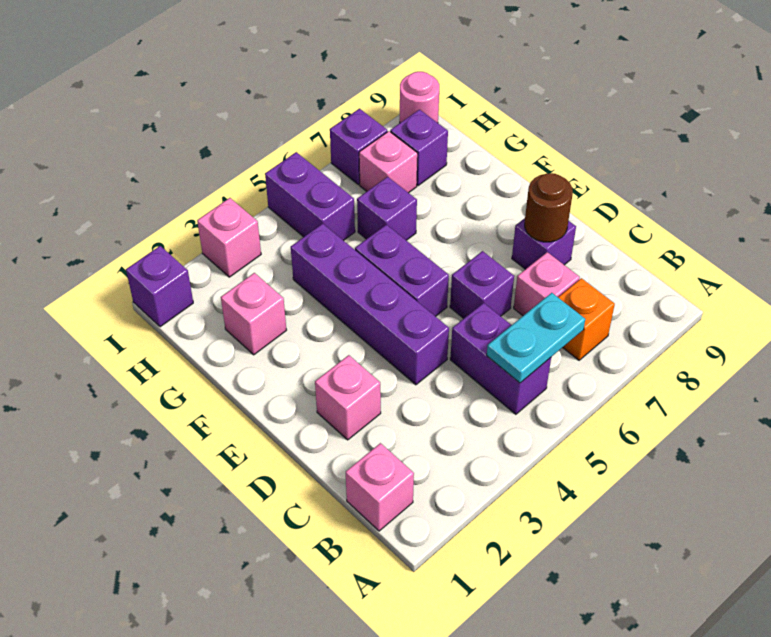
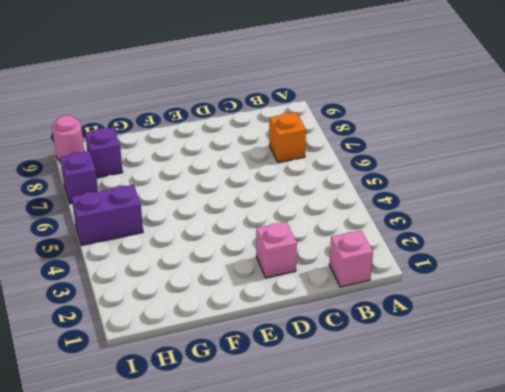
none -> purple brick B5:C5 level 1
none -> pink brick C7 level 1
none -> purple brick D4:G4 level 1

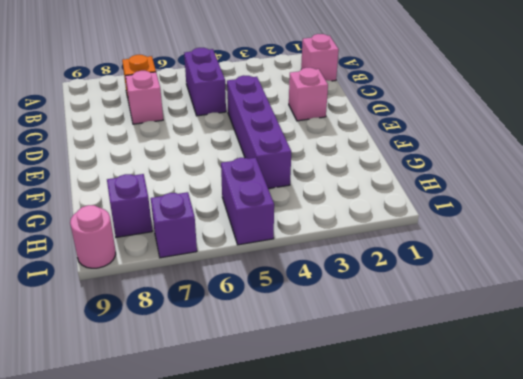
none -> purple brick D6 level 1
none -> purple brick D8 level 1
none -> purple brick E5:F5 level 1

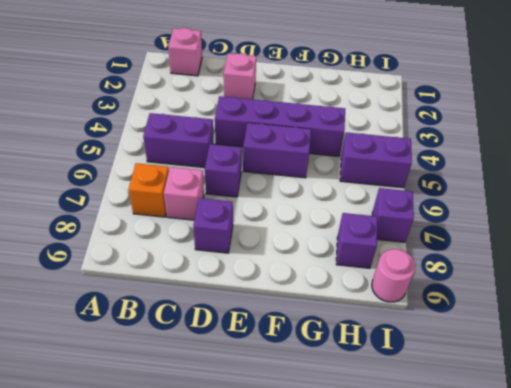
none -> pink brick G2 level 1
none -> purple brick G6 level 1
none -> pink brick H7 level 1

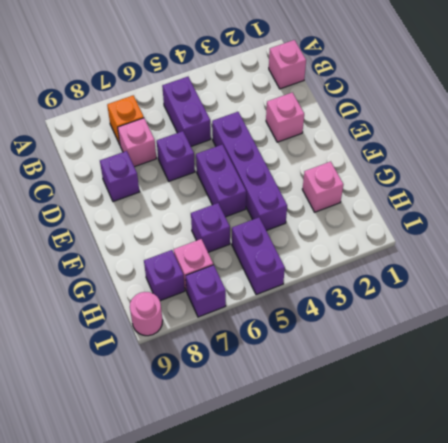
none -> purple brick I1 level 1
none -> pink brick I3 level 1
none -> cyan plate B5:B6 level 2

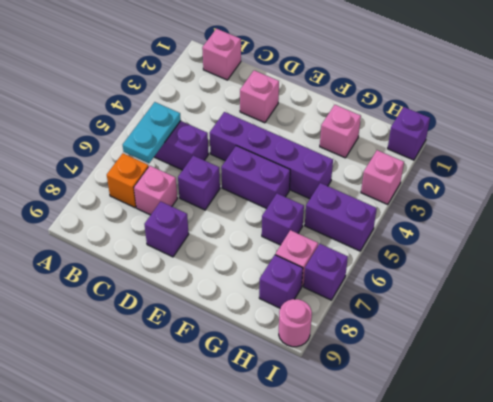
none -> brown round brick D8 level 2

